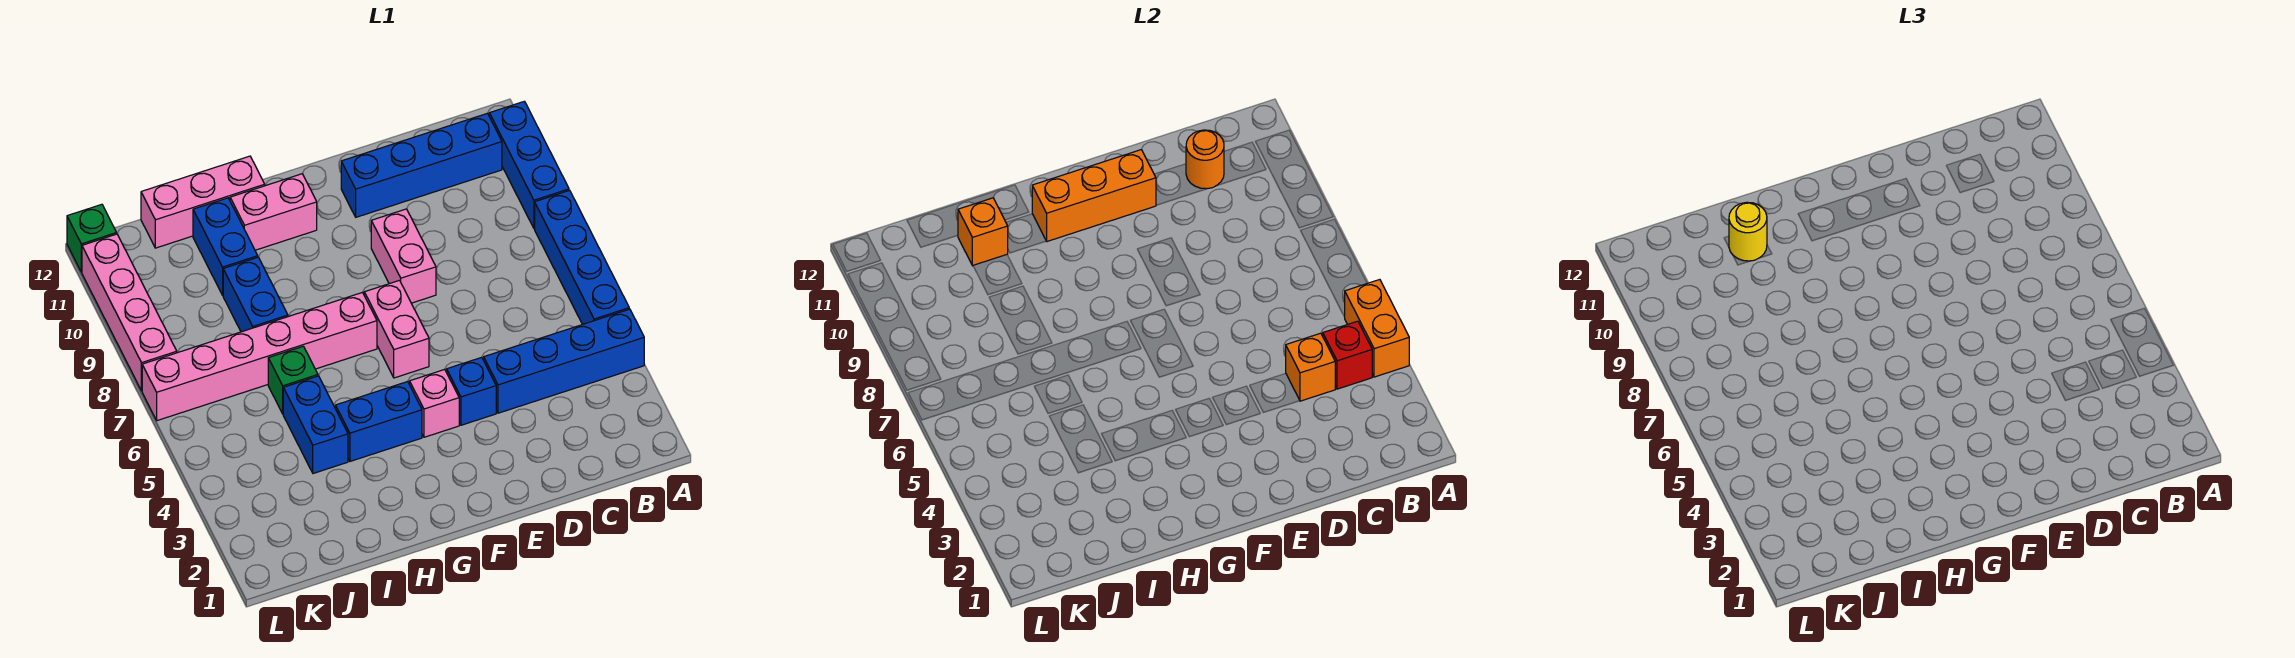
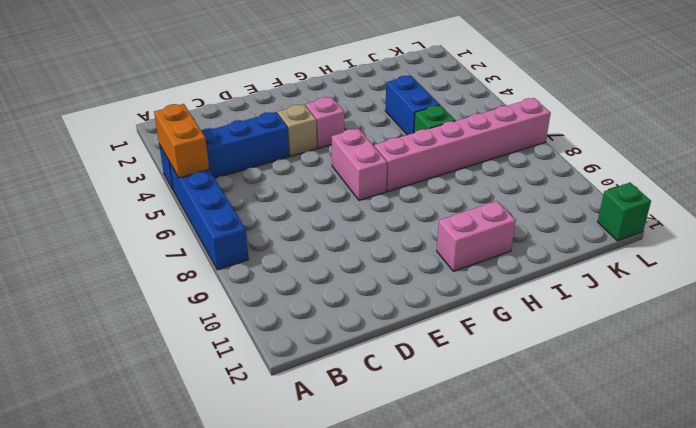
tan brick E4 level 1 -> blue brick E4 level 1
none -> blue brick A9:A11 level 1
none -> blue brick B11:E11 level 1
none -> pink brick E8:E9 level 1

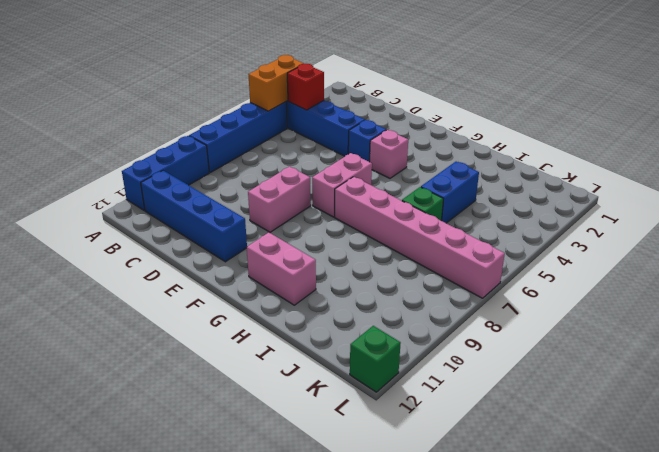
none -> blue brick G4:H4 level 1
none -> pink brick H12:J12 level 1
none -> blue brick I8:I9 level 1

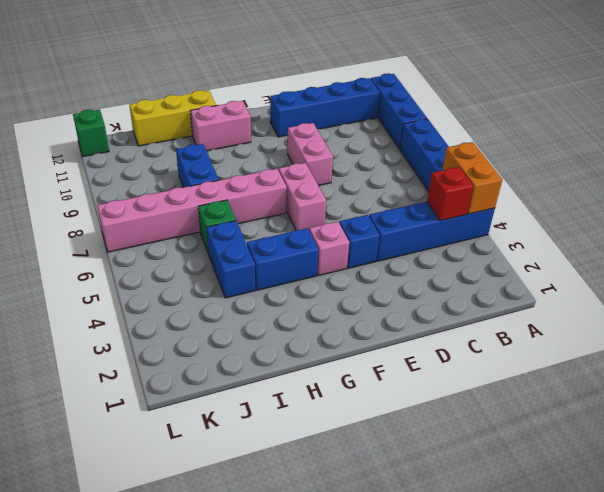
yellow brick H12:J12 level 1 -> pink brick H12:J12 level 1
none -> blue brick I10:I11 level 1
none -> pink brick L8:L11 level 1
none -> orange brick C4 level 2

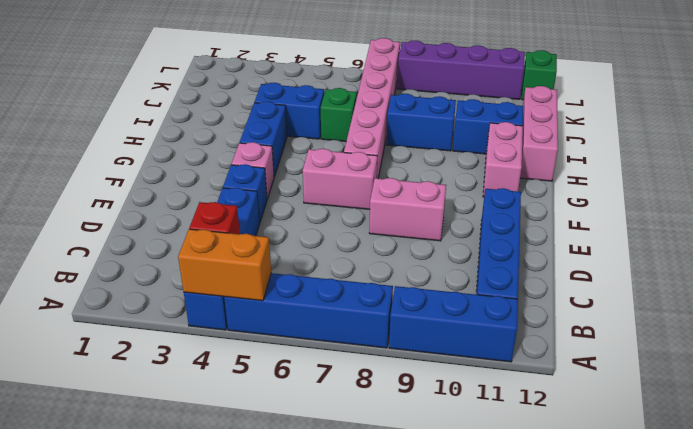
purple brick L8:L11 level 1 -> pink brick L8:L11 level 1
none -> orange brick C4 level 2
none -> orange round brick C11 level 2
none -> orange brick E11:G11 level 2

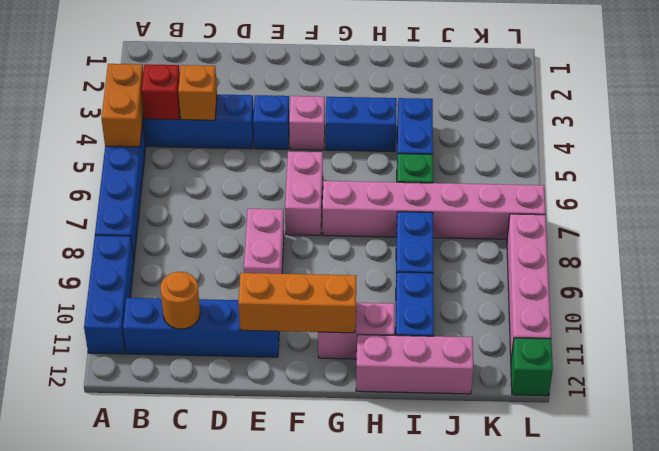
none -> orange brick I11 level 2
none -> yellow round brick I11 level 3

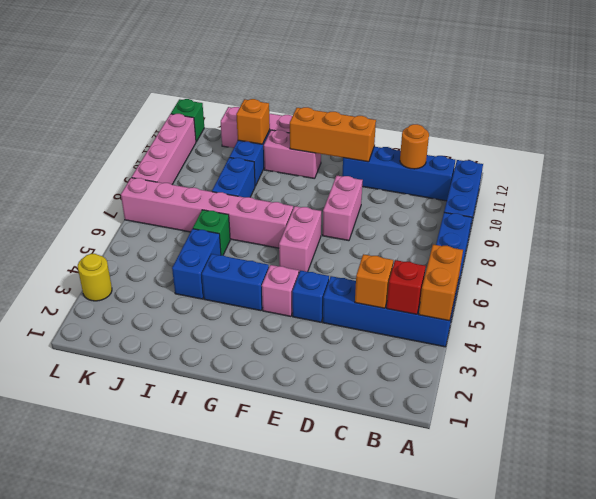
yellow round brick L3 level 1 -> yellow round brick I11 level 3

